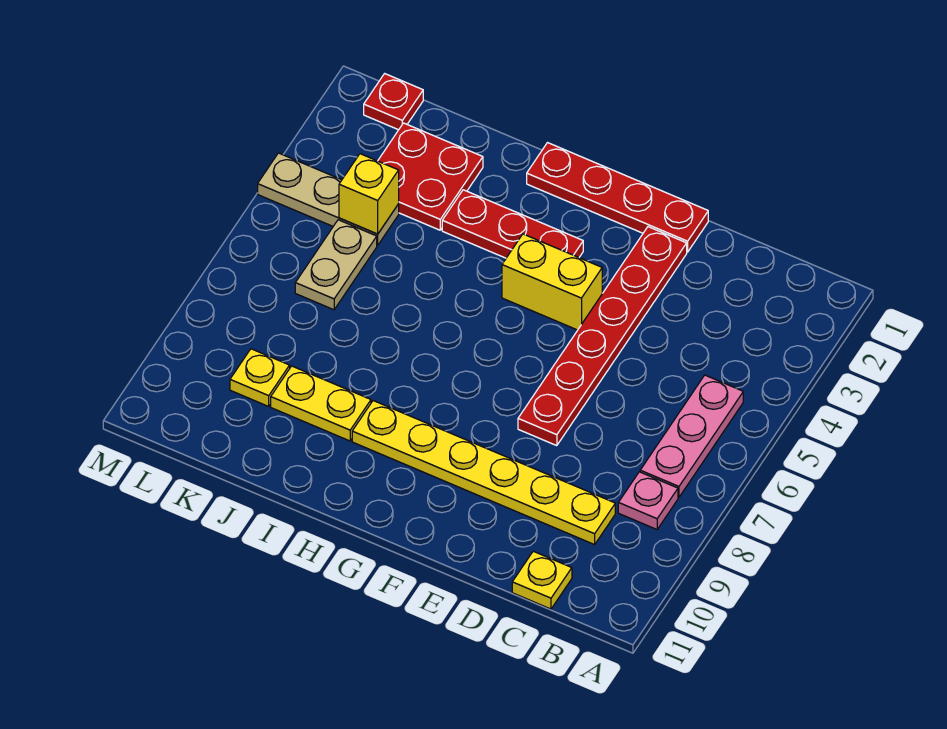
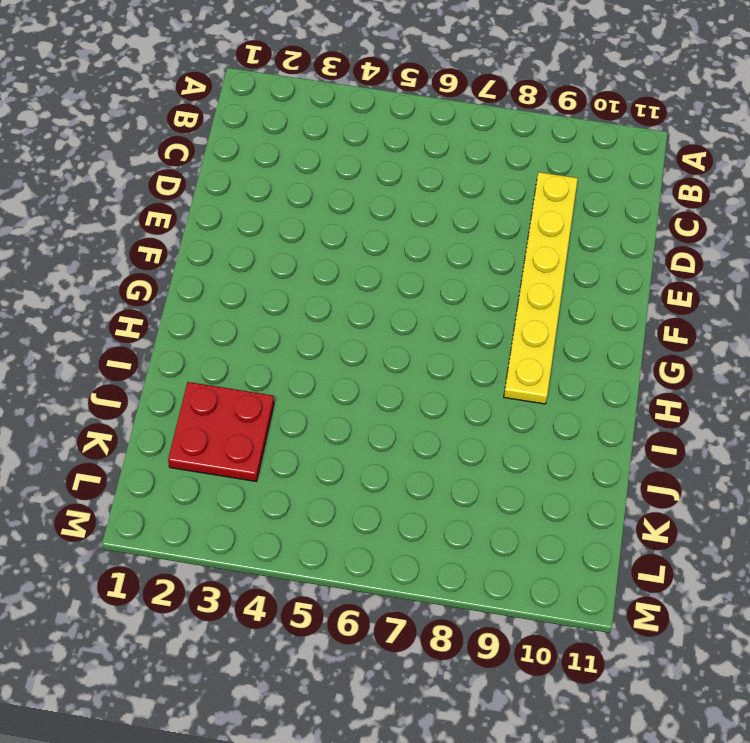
none -> pink plate B5:B7 level 1
none -> pink plate B8 level 1
none -> yellow plate C11 level 1

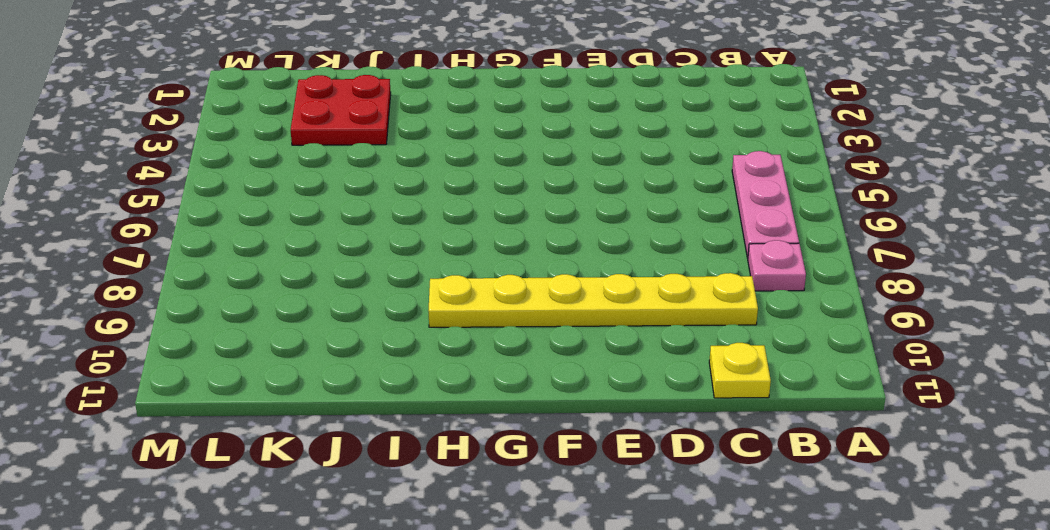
none -> red plate E1:H1 level 1
none -> red plate E2:E7 level 1
none -> yellow brick F4:G4 level 1

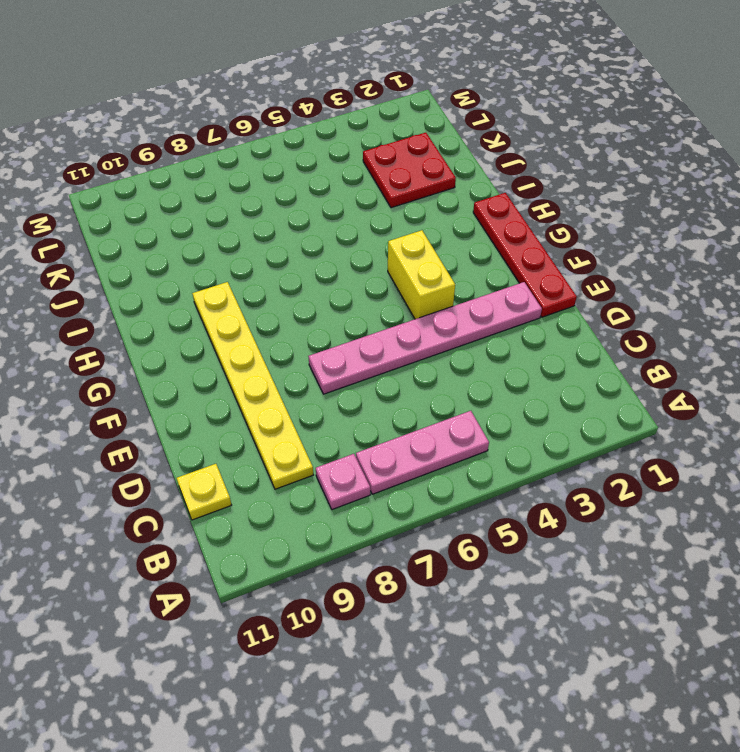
pink plate E2:E7 level 1 -> red plate E2:E7 level 1
none -> red plate G3:I3 level 1
none -> yellow plate I9:J9 level 1
none -> tan plate K4:M4 level 1

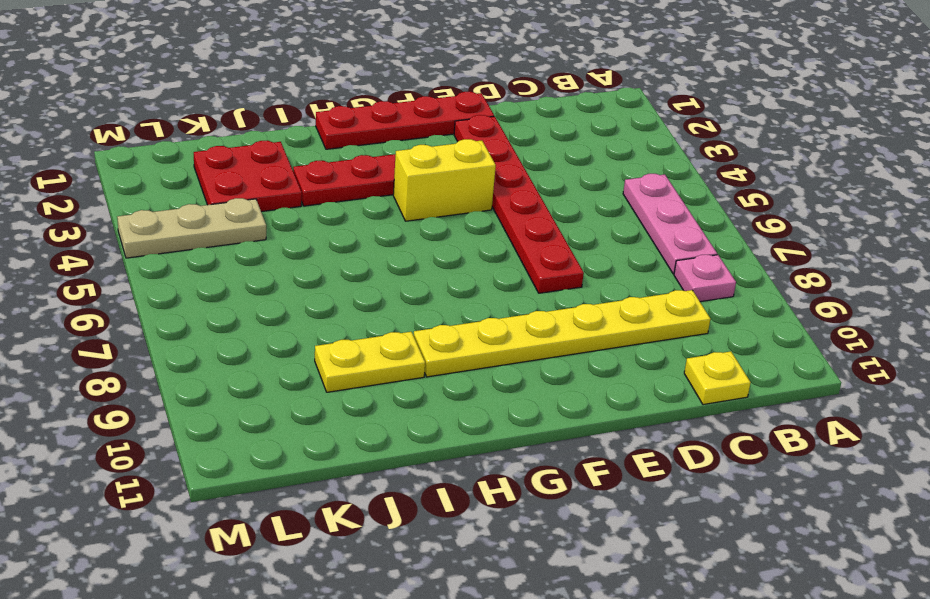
none -> tan plate K5:K6 level 1
none -> yellow plate K9 level 1
none -> red plate L1 level 1

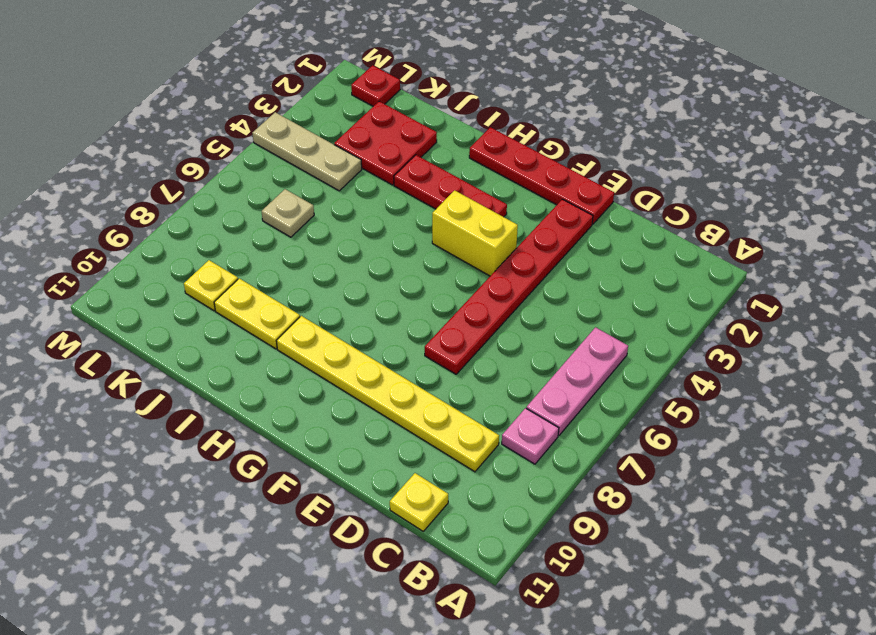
tan plate K6 level 1 -> tan plate K5:K6 level 1
none -> yellow brick K4 level 2

